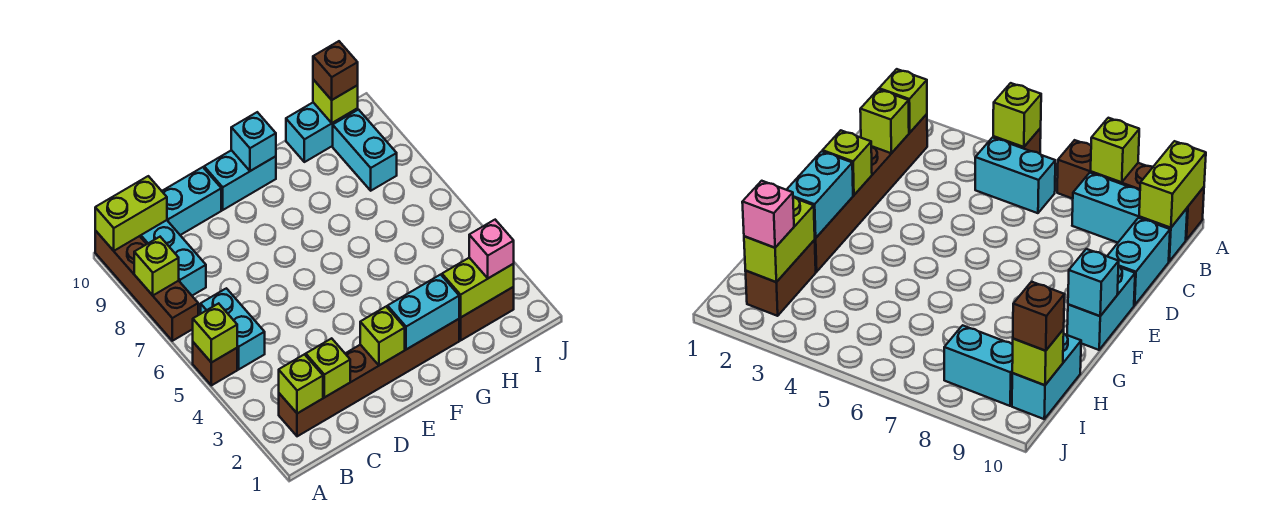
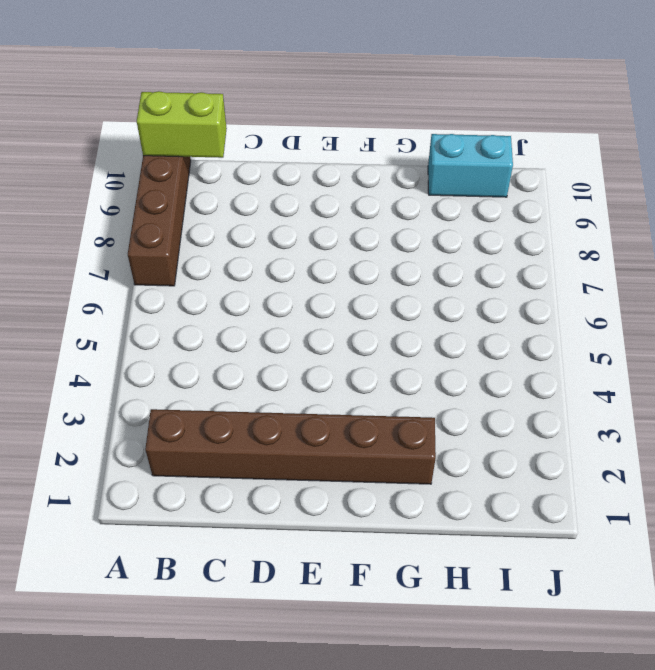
none -> brown brick A5 level 1
none -> cyan brick B5:B6 level 1
none -> cyan brick B8:B10 level 1

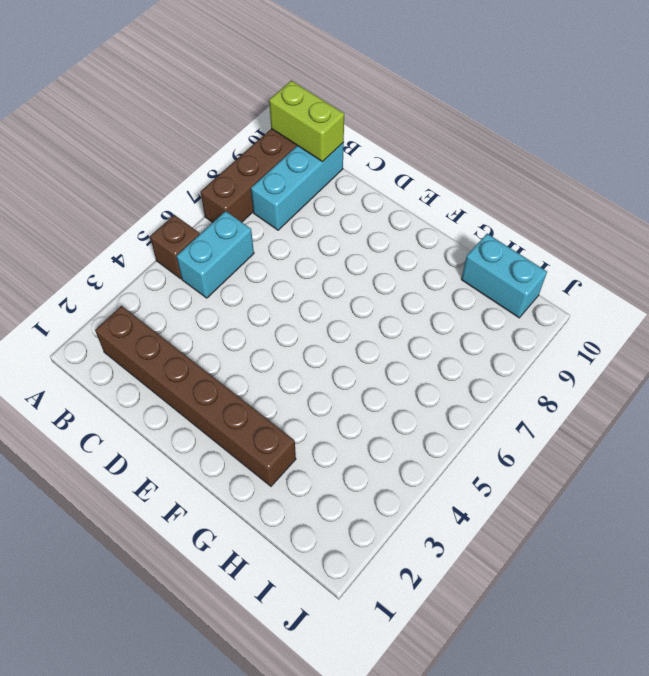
none -> cyan brick C10:D10 level 1
none -> cyan brick E10:F10 level 1
none -> brown brick H2:I2 level 1

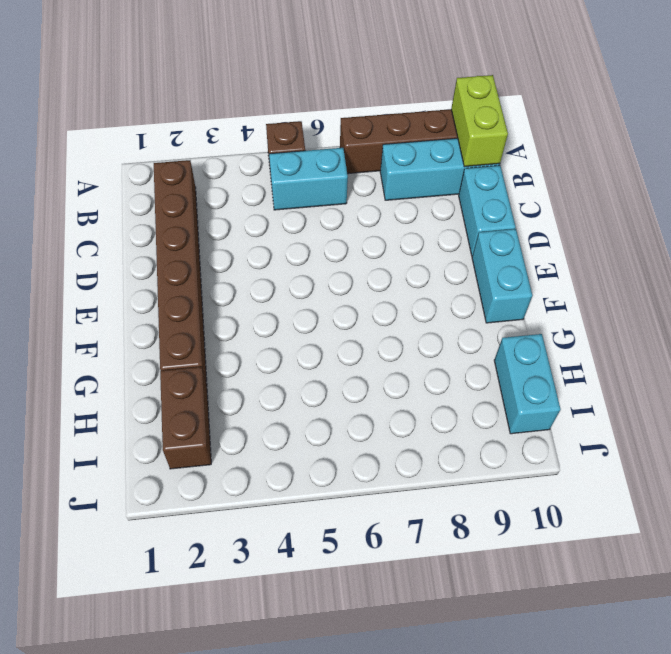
none -> cyan brick I8:I9 level 1
none -> lime brick A5 level 2
none -> lime brick A8 level 2

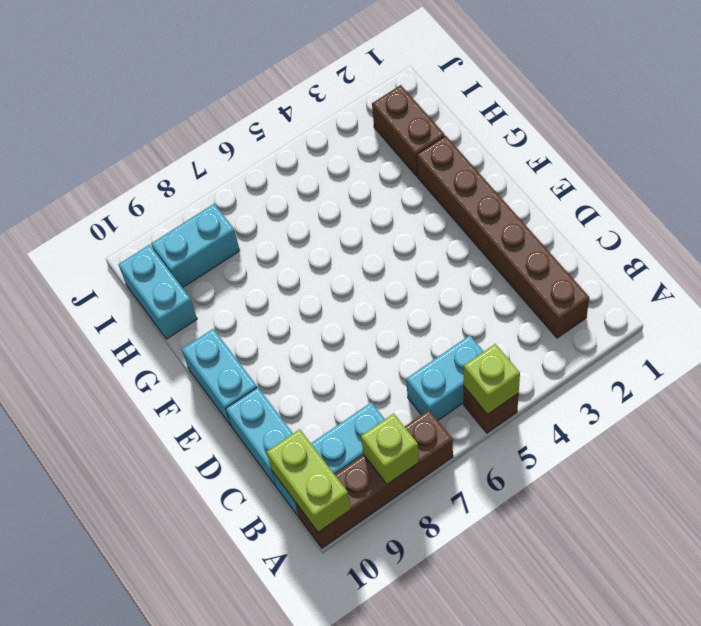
none -> lime brick B2 level 2
none -> lime brick C2 level 2
none -> lime brick E2 level 2

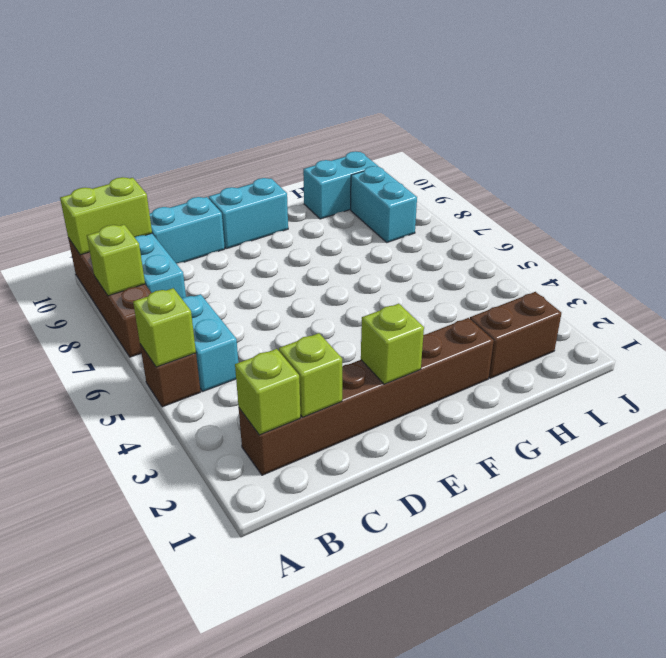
none -> cyan brick F2:G2 level 2
none -> cyan brick F10 level 2
none -> lime brick H2:I2 level 2

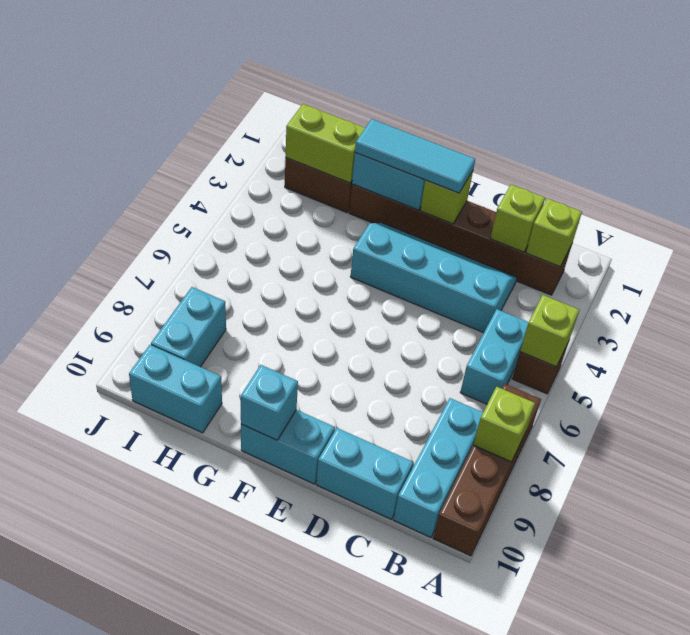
cyan slope C3:F4 level 1 top 4 -> none
cyan tile E2:G2 level 3 -> none
none -> lime brick A10:B10 level 2
none -> lime brick I10 level 2
none -> pink brick I2 level 3

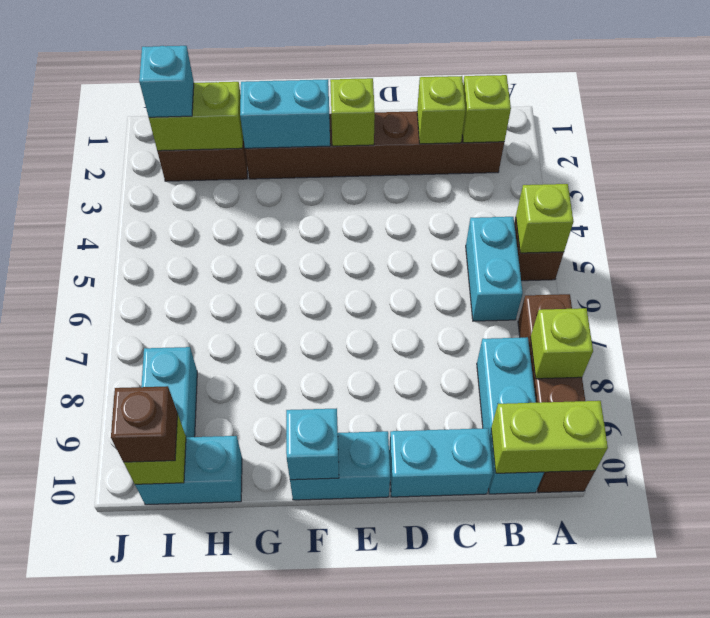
cyan brick I2 level 3 -> pink brick I2 level 3

